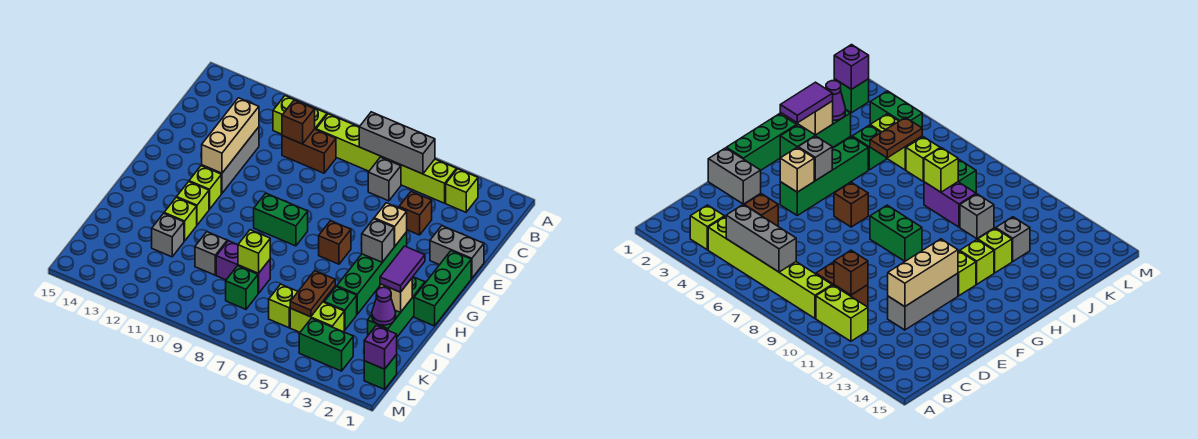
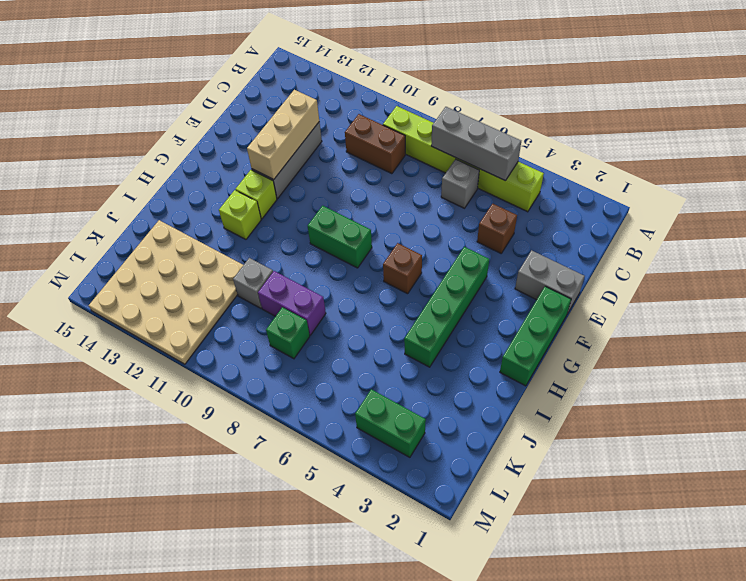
tan plate J11:M14 level 1 -> grey brick J12 level 1
none -> lime brick B3 level 1
none -> lime brick B10:B11 level 1
none -> green brick H2:J2 level 1
none -> lime brick I12 level 1

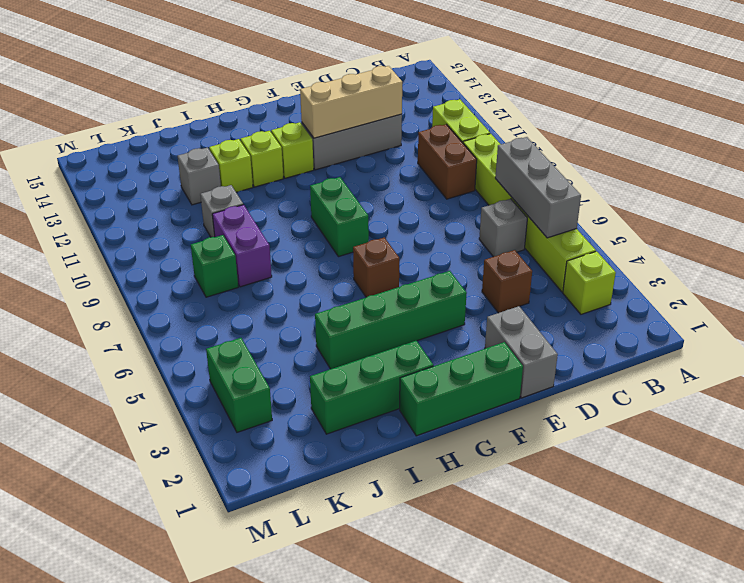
none -> green brick J4 level 1
none -> lime brick K4:K5 level 1
none -> lime brick K6 level 1
none -> green brick L1 level 1

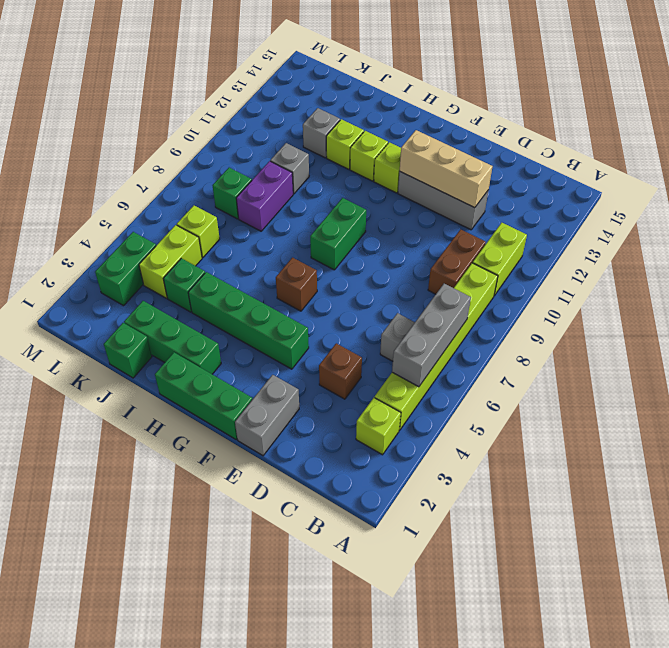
green brick J1 level 1 -> green brick L1 level 1
none -> brown brick C10 level 2
none -> tan brick F4 level 2
none -> grey brick G4 level 2
none -> tan brick I2 level 2

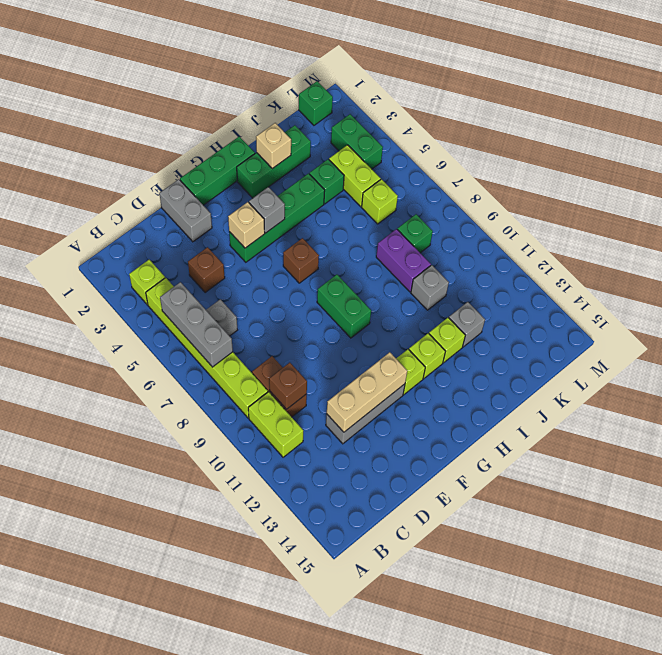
none -> purple cone J2 level 2
none -> brown plate J5:K5 level 2
none -> lime brick J8 level 2
none -> purple brick L1 level 2

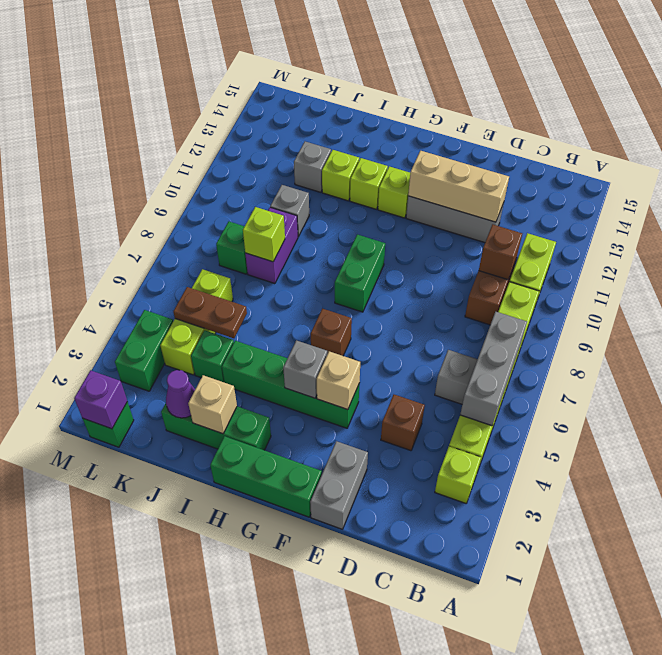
none -> purple tile H2:I2 level 3

